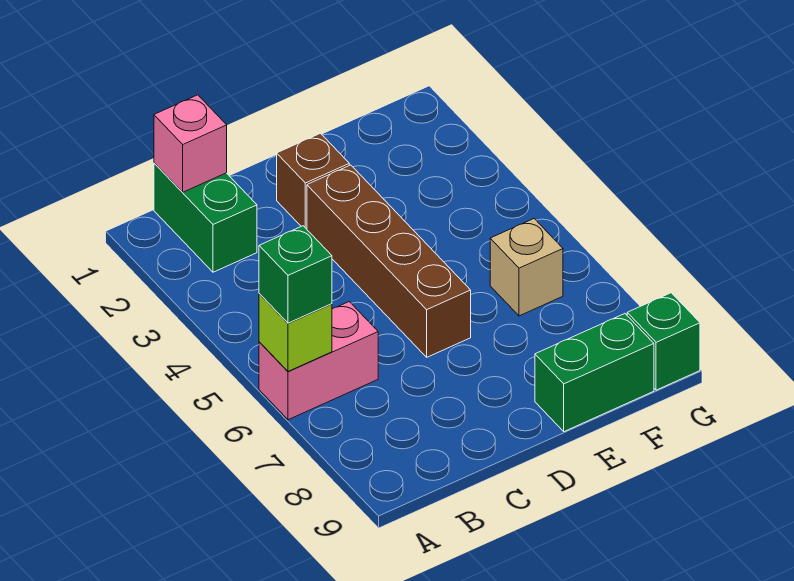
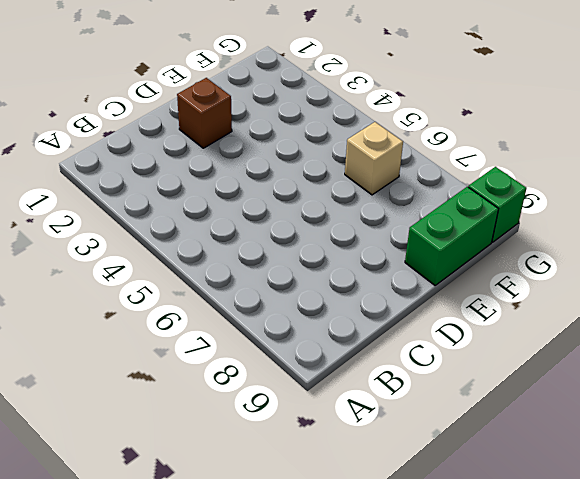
none -> pink brick A6:B6 level 1
none -> green brick B1:B2 level 1

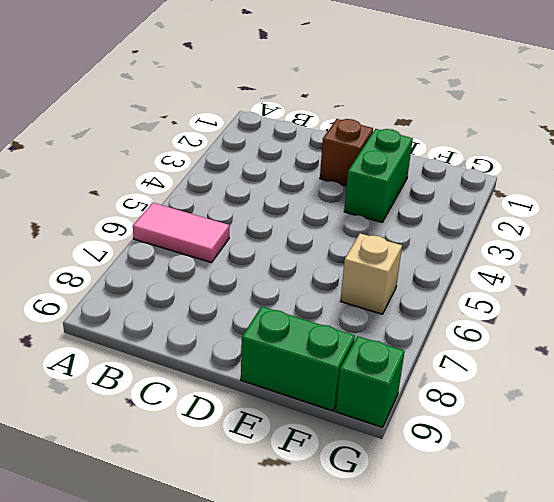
pink tile A6:B6 level 1 -> pink brick A6:B6 level 1
green brick E2:E3 level 1 -> green brick B1:B2 level 1
none -> brown brick D3:D6 level 1
none -> lime brick A6 level 2

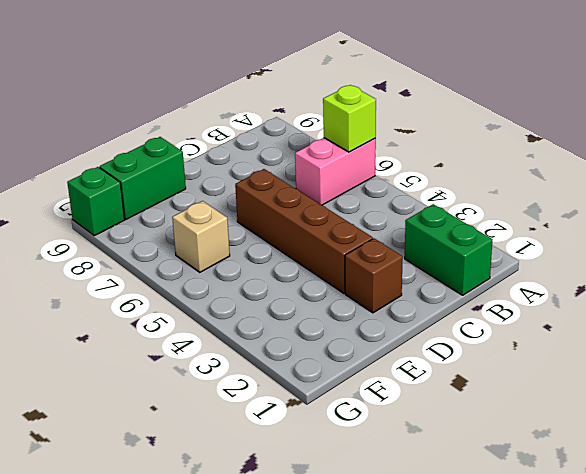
none -> pink brick B1 level 2
none -> green brick A6 level 3

